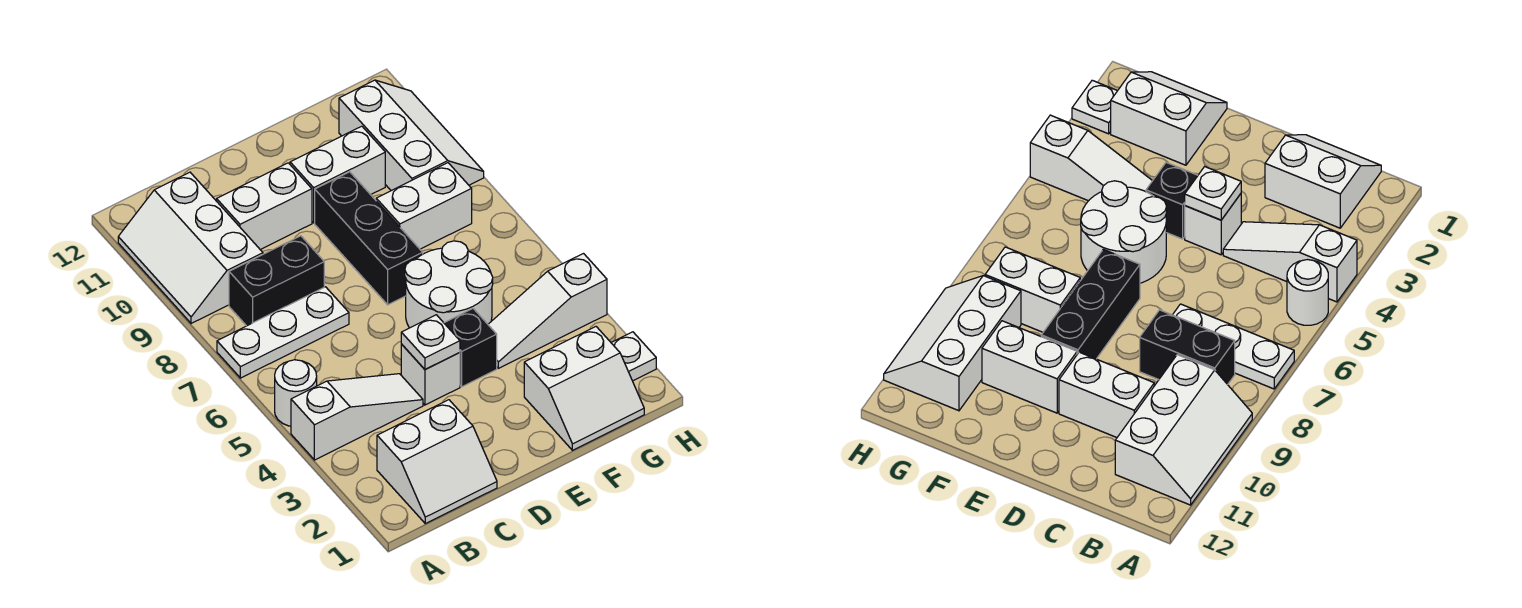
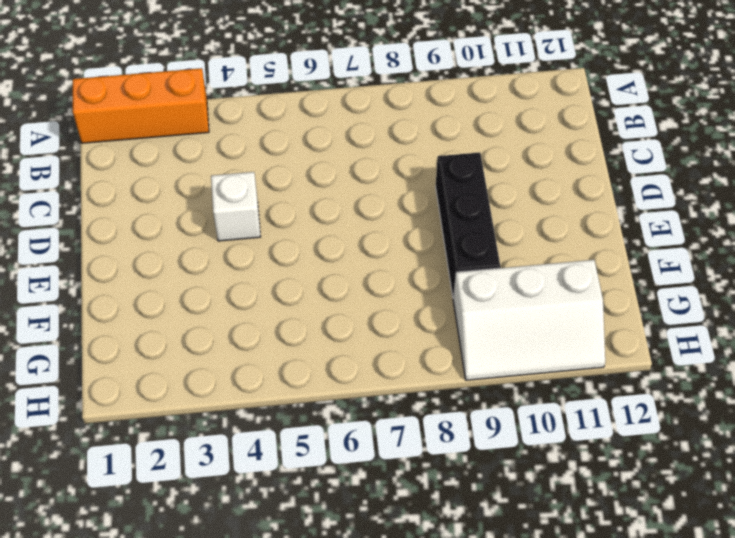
orange brick A1:A3 level 1 -> none
black brick D9:F9 level 1 -> black brick E7:E9 level 1
none -> white slope A4:C4 level 1 top A
none -> white round brick A5 level 1
none -> white plate A7:C7 level 1

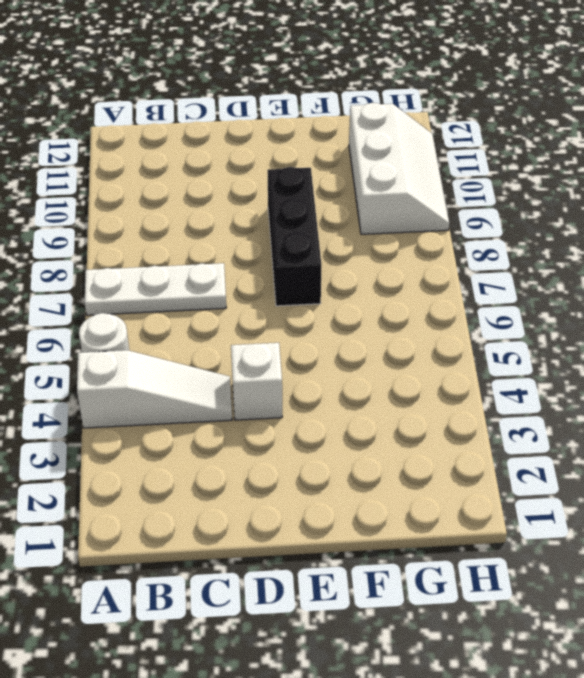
none -> white slope A9:B11 level 1 top B
none -> white slope B1:C2 level 1 top 2
none -> black brick B8:C8 level 1

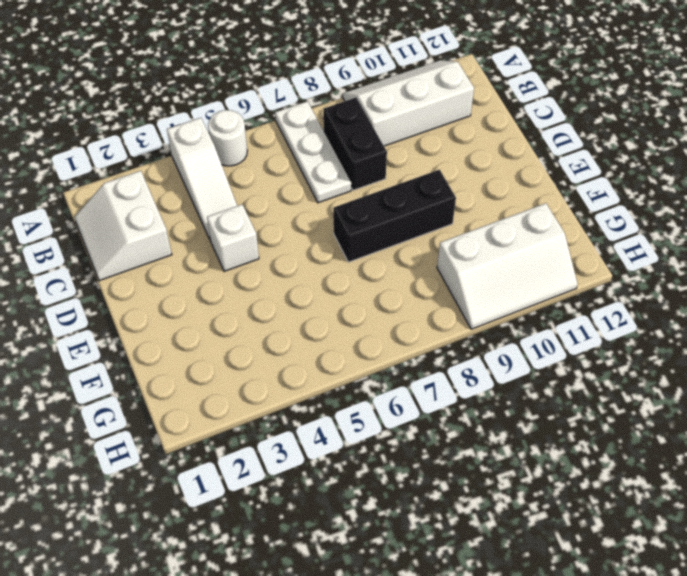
none -> white brick C10:D10 level 1
none -> black brick E4 level 1
none -> white round brick E5:F6 level 1

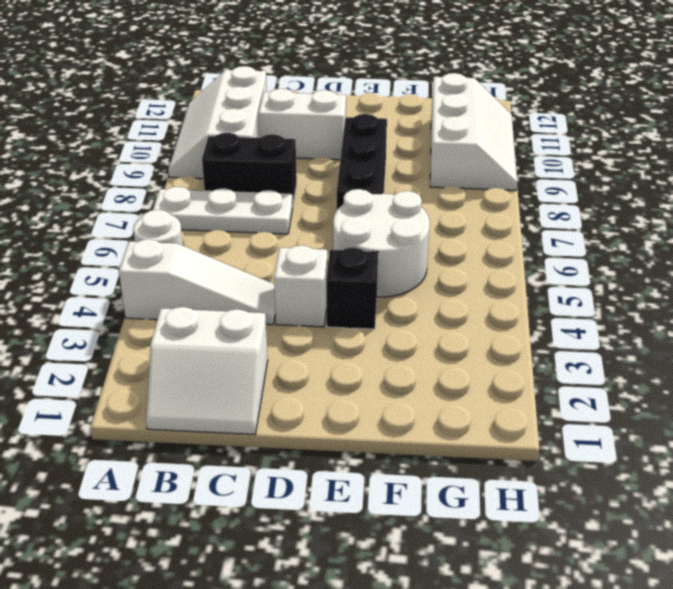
none -> white brick E10:F10 level 1
none -> white slope F1:G2 level 1 top 2
none -> white slope F4:H4 level 1 top H

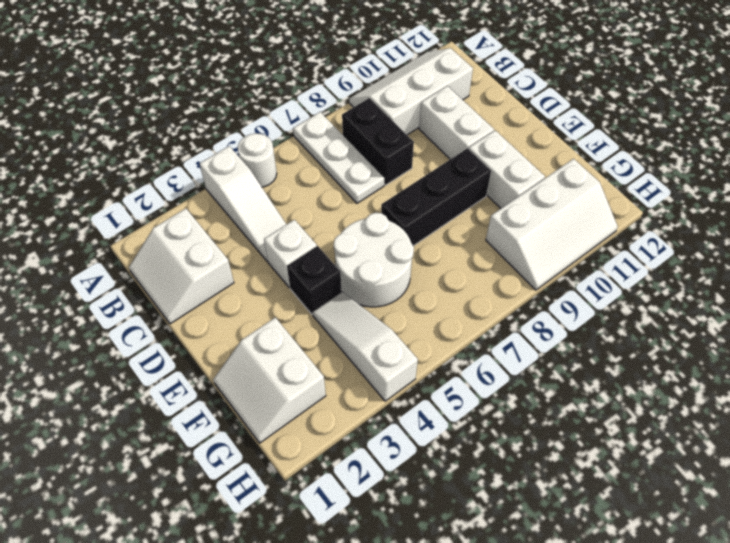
none -> white brick F8:G8 level 1
none -> white plate H2 level 1
none -> white plate D4 level 2

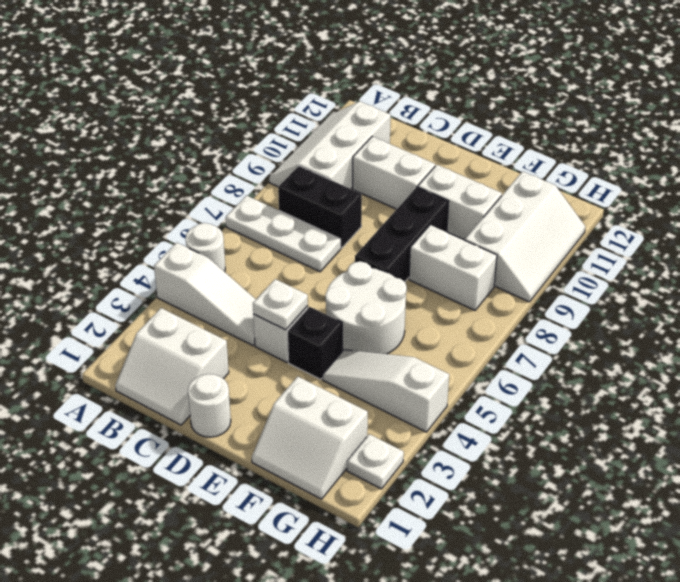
white round brick D1 level 1 -> none

